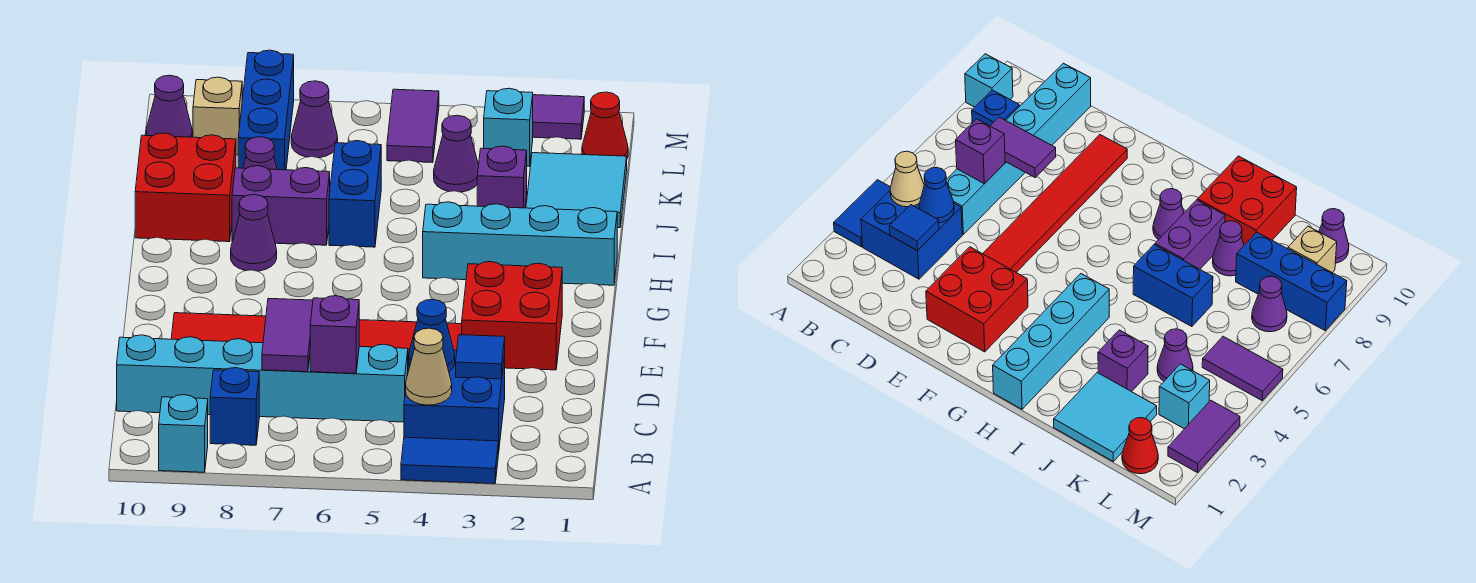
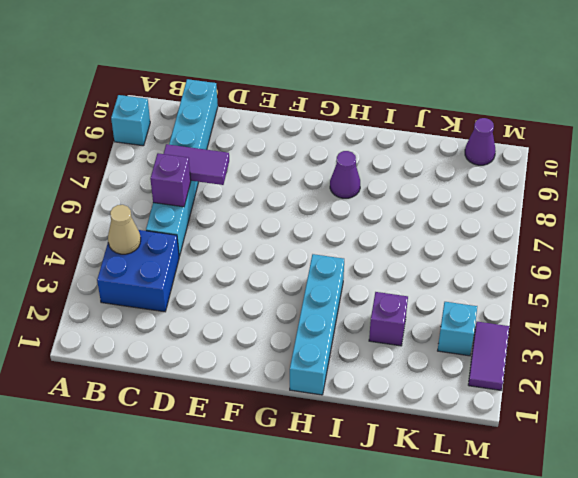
none -> blue tile A3:A4 level 1
none -> blue brick B8 level 1
none -> red brick E2:F3 level 1

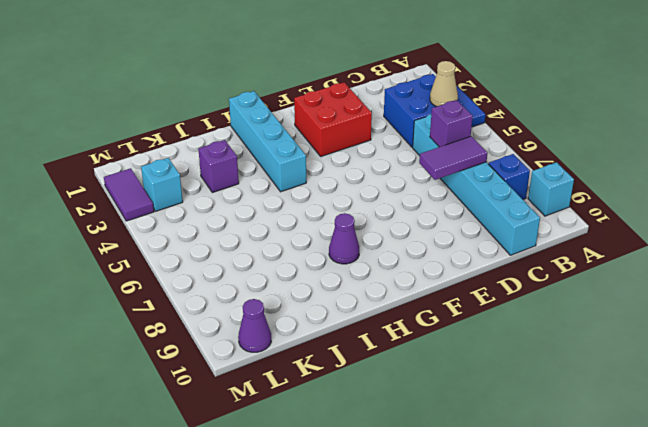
none -> red tile E4:E9 level 1
none -> blue brick I6:J6 level 1
none -> purple brick I7:I8 level 1

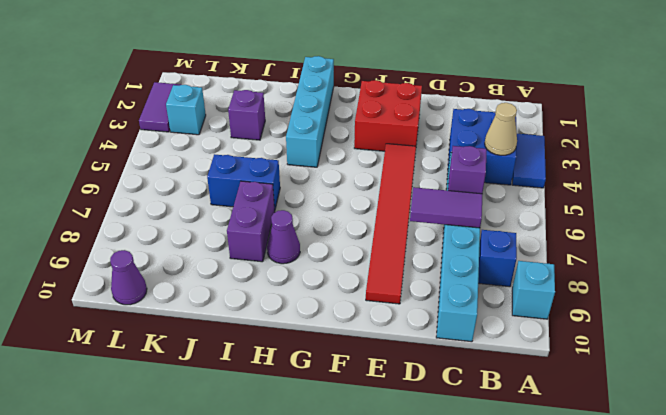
none -> red brick I9:J10 level 1
none -> cyan tile J1:K2 level 1
none -> purple cone J8 level 1

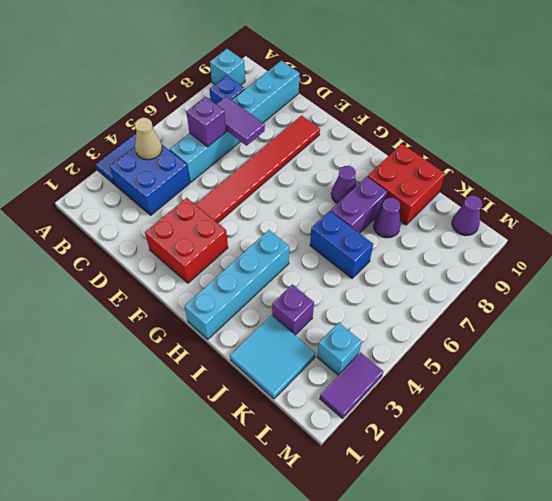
none -> purple cone K4 level 1
none -> blue brick K8:M8 level 1
none -> red cone L1 level 1

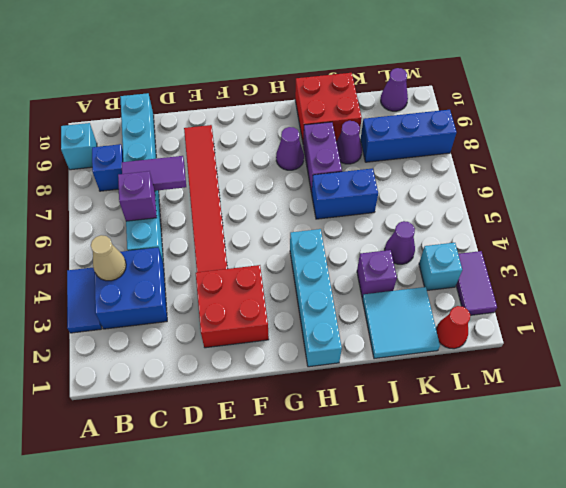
none -> purple tile L5:M5 level 1
none -> purple cone L7 level 1
none -> tan brick L9 level 1

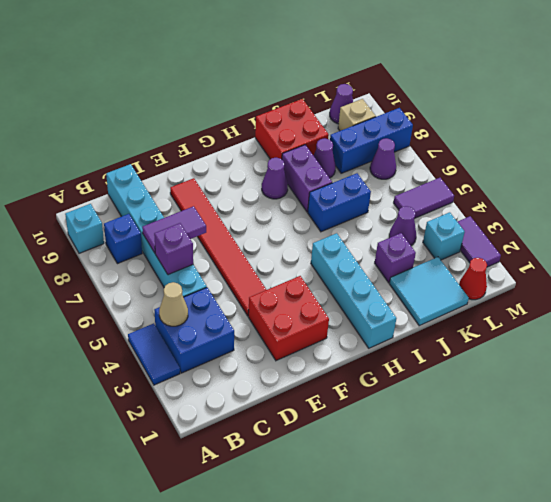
none -> blue tile C3 level 2
none -> blue cone C4 level 2

